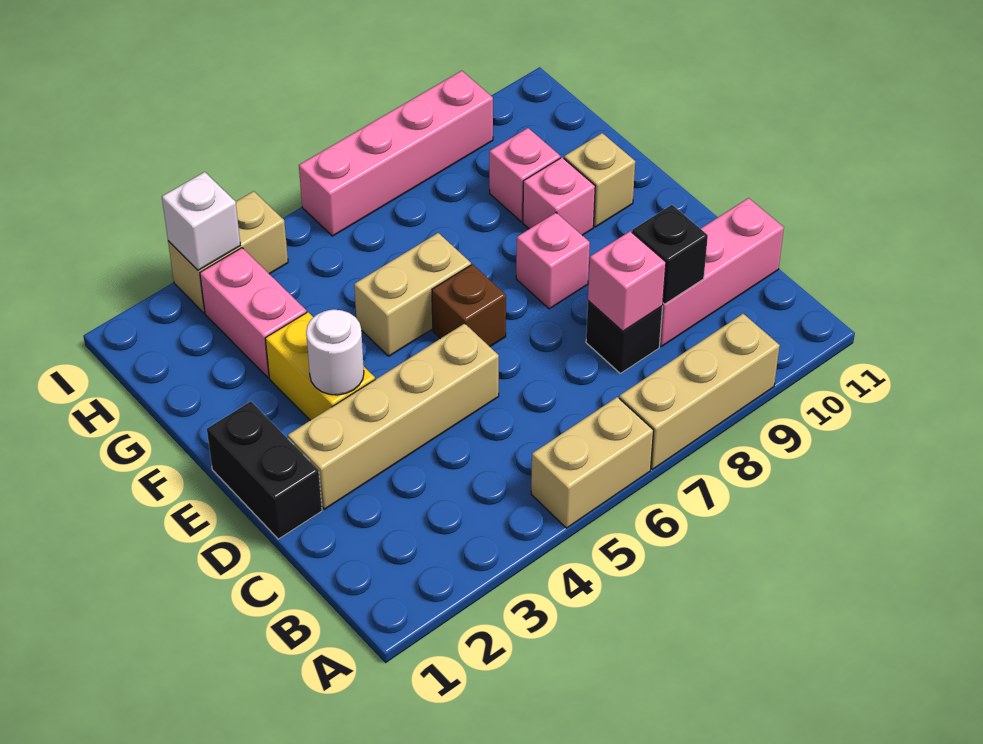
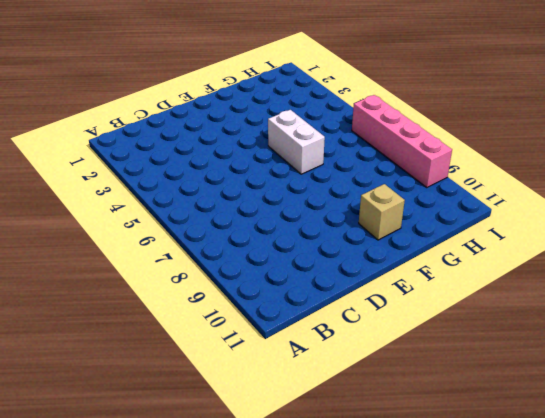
white brick F5:F6 level 1 -> tan brick F5:F6 level 1
none -> tan brick A5:A6 level 1
none -> tan brick A7:A9 level 1
none -> black brick C8 level 1

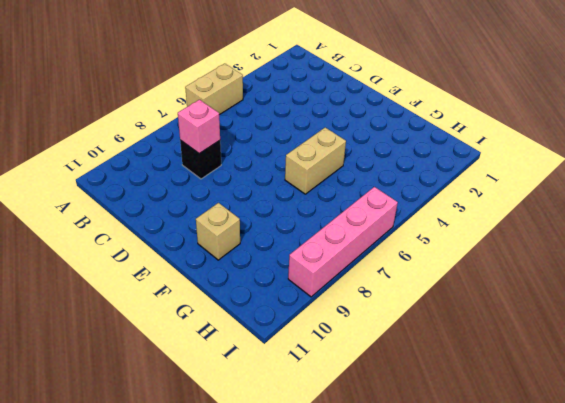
none -> tan brick A7:A9 level 1
none -> pink brick C9:C11 level 1
none -> black brick D1:E1 level 1

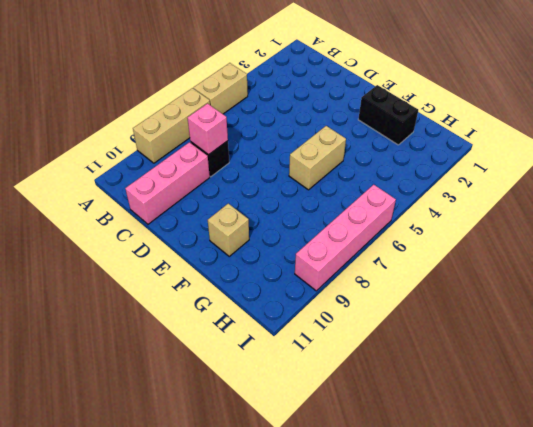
black brick F2:G2 level 1 -> black brick D1:E1 level 1
none -> tan brick D2:D5 level 1
none -> yellow brick E3:F3 level 1
none -> brown brick E6 level 1

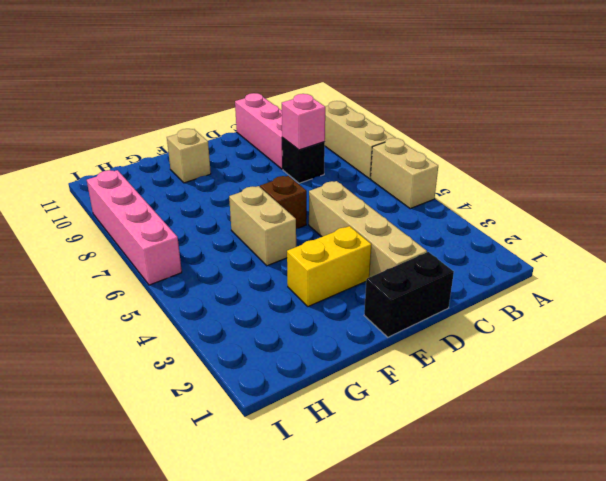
none -> pink brick E8 level 1
none -> pink brick F9 level 1
none -> pink brick G3:H3 level 1

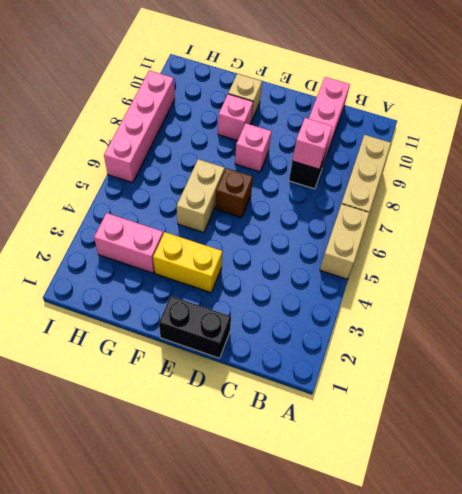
none -> tan brick D2:D5 level 1
none -> pink brick G9 level 1
none -> tan brick I3:I4 level 1

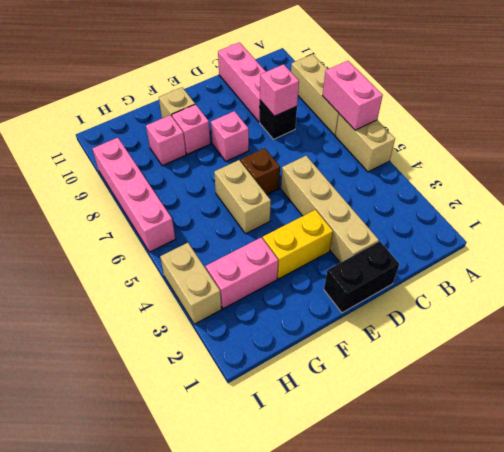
pink brick A6:A7 level 2 -> none
none -> black brick C9 level 2
none -> white round brick E3 level 2
none -> white brick I3 level 2

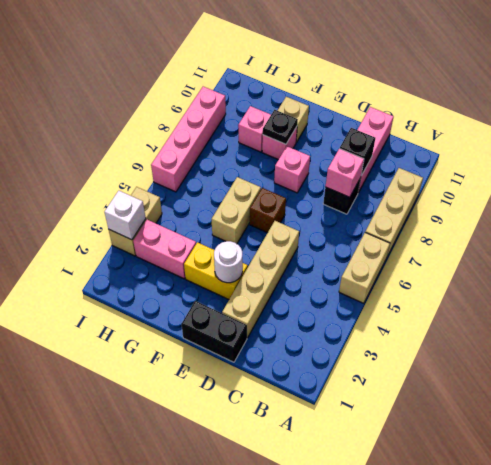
black plate F9 level 2 -> none

